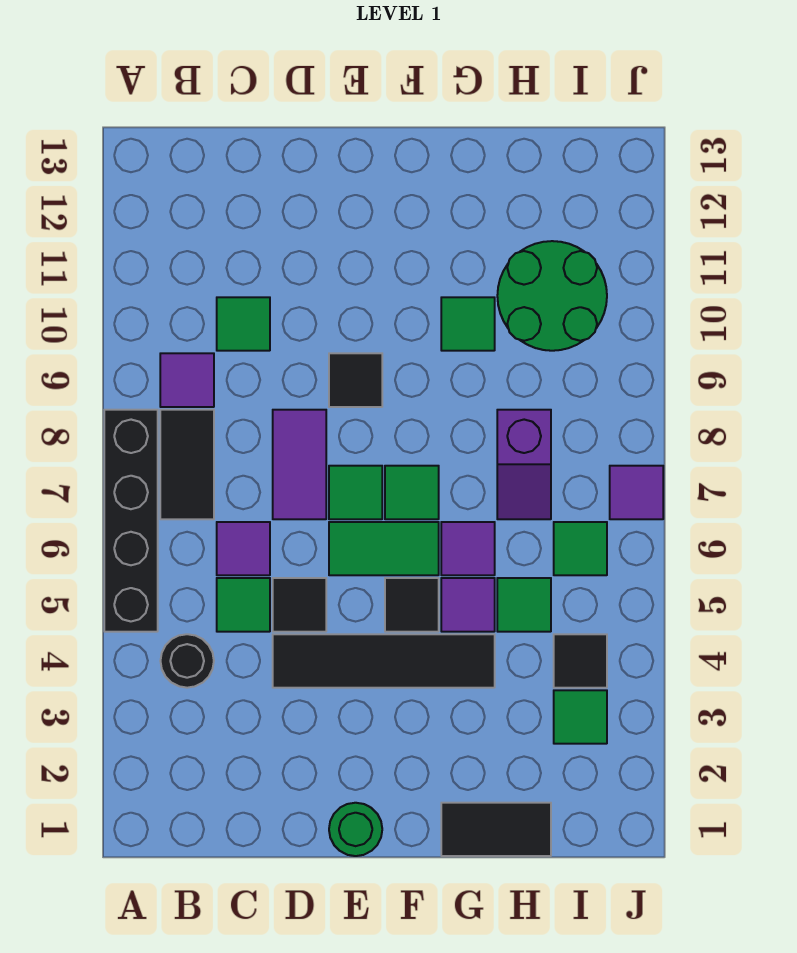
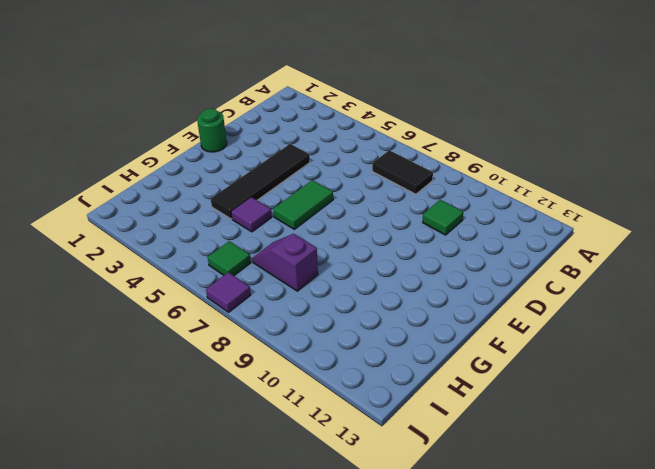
none -> black brick A5:A8 level 1
none -> black round brick B4 level 1
none -> purple tile B9 level 1

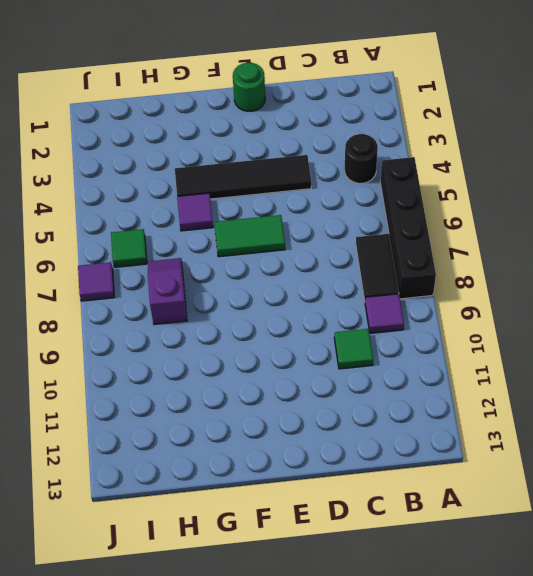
none -> green tile C5 level 1
none -> purple tile C6 level 1
none -> black tile D5 level 1

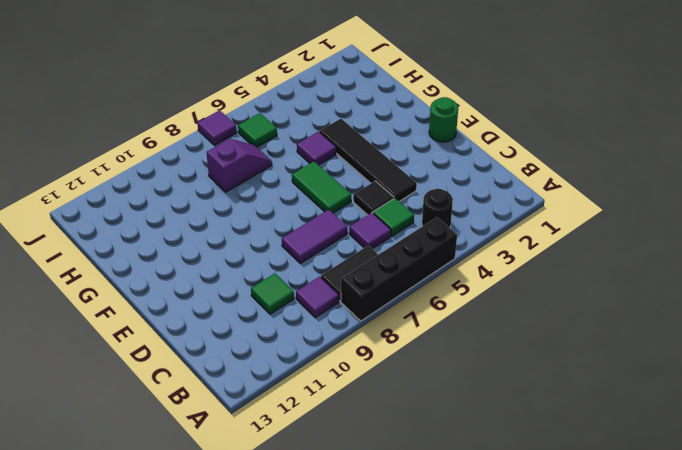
none -> green tile E7 level 1
none -> black tile E9 level 1
none -> black tile F5 level 1

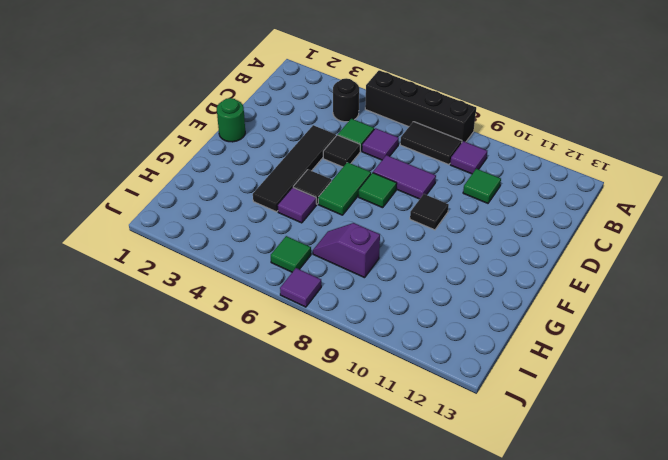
none -> green tile F7 level 1
none -> black tile G1:H1 level 1
none -> purple tile G6 level 1

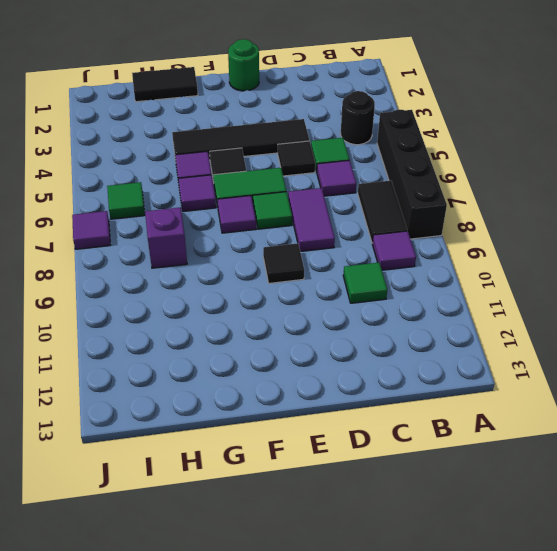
purple tile F7 level 1 -> green tile F7 level 1
none -> green tile G10 level 1
none -> green tile H5 level 1
none -> green round brick H10:I11 level 1

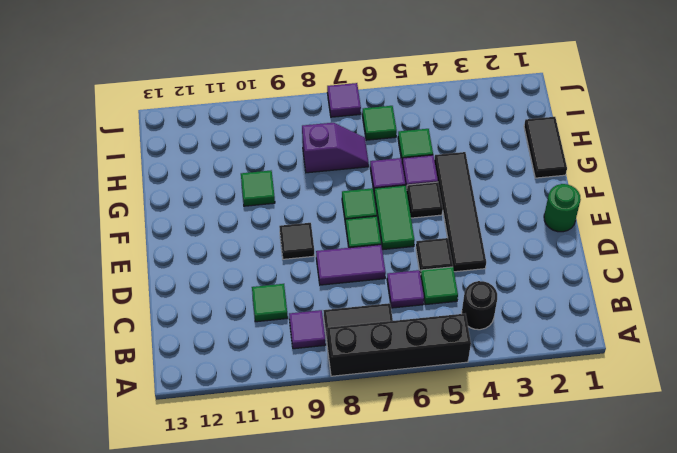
none -> green round brick H10:I11 level 1
none -> green tile I3 level 1
none -> black tile I4 level 1

